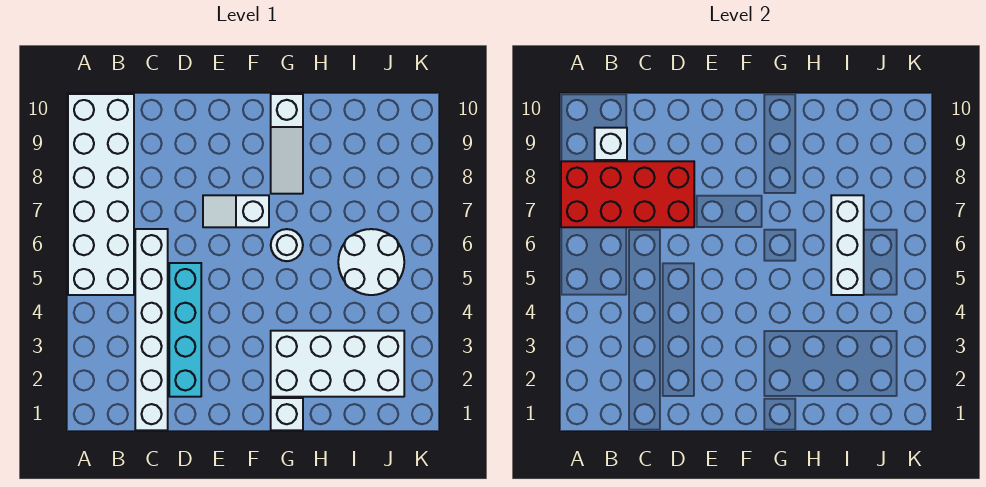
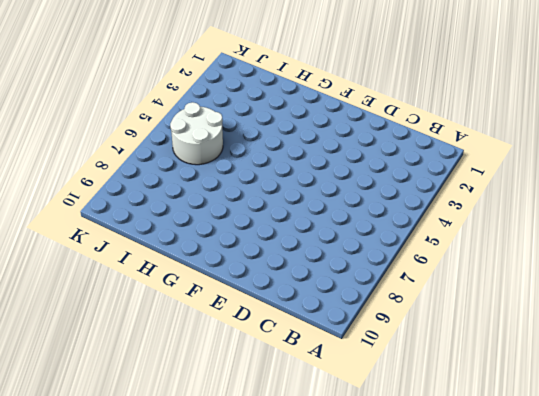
none -> white brick A5:B10 level 1
none -> white brick C1:C6 level 1
none -> cyan brick D2:D5 level 1

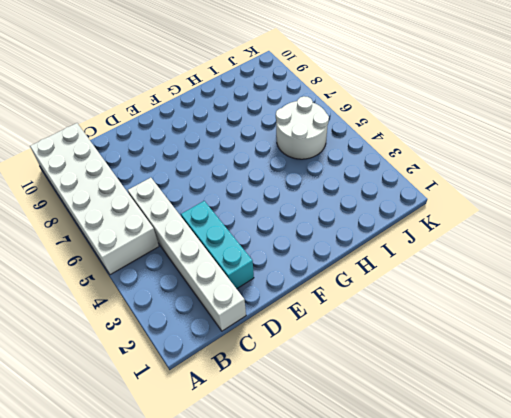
cyan brick D2:D4 level 1 -> cyan brick D2:D5 level 1
none -> white slope E7:F7 level 1 top F
none -> white brick G1 level 1
none -> white brick G2:J3 level 1

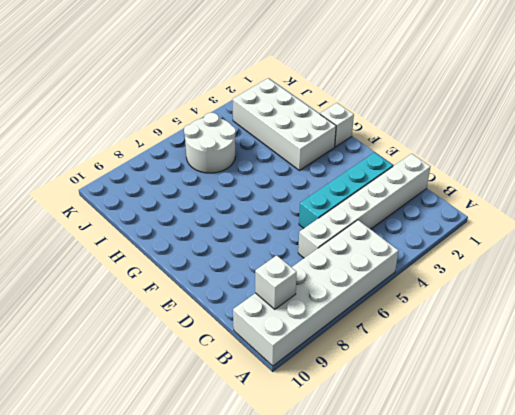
none -> white slope E7:F7 level 1 top F
none -> white round brick G6 level 1
none -> white slope G8:G10 level 1 top 10

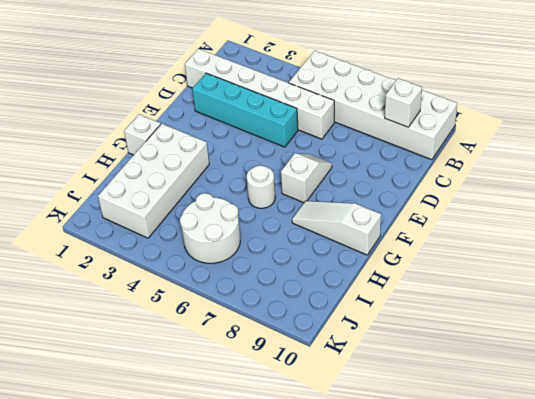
none -> red brick A7:D8 level 2
none -> white brick I5:I7 level 2

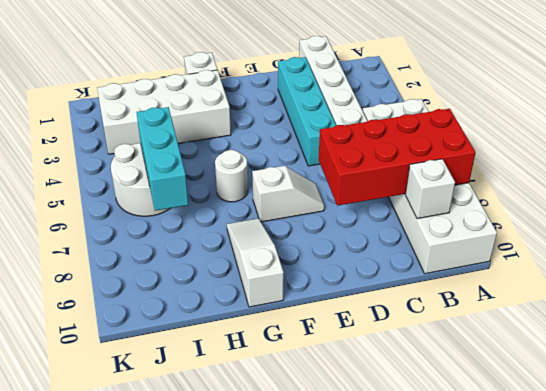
cyan brick I5:I7 level 2 -> white brick I5:I7 level 2

